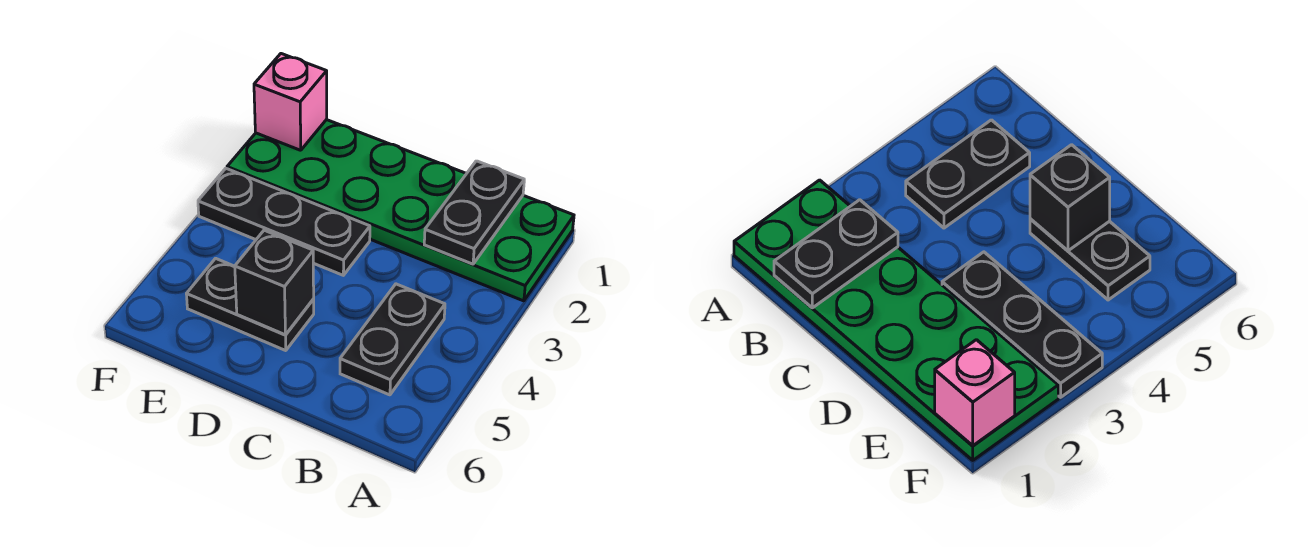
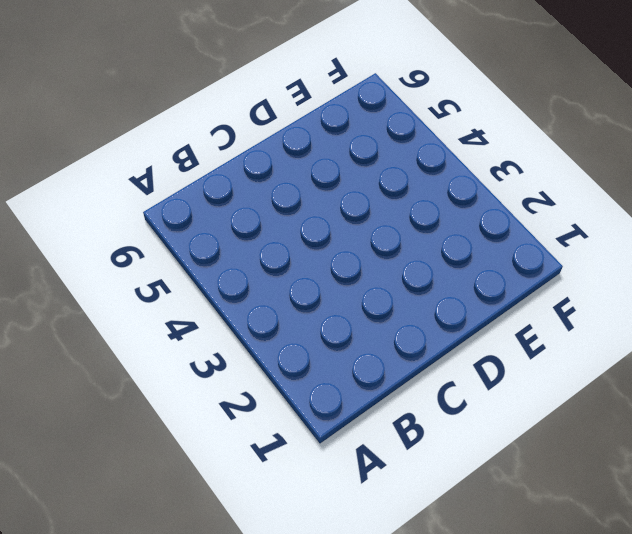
none -> green plate A1:F2 level 1
none -> black plate B4:B5 level 1

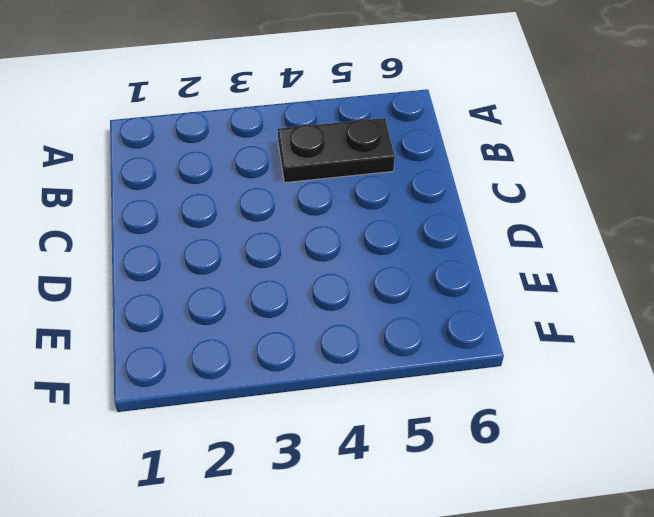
none -> green plate A1:F2 level 1
none -> black plate D3:F3 level 1

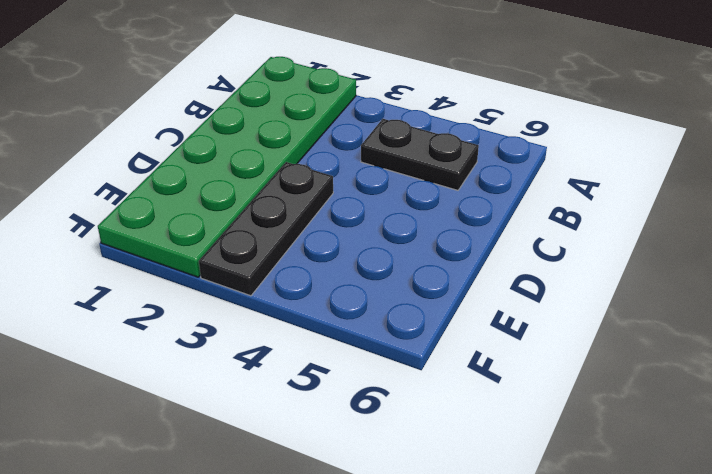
none -> black plate D5:E5 level 1
none -> black plate B1:B2 level 2

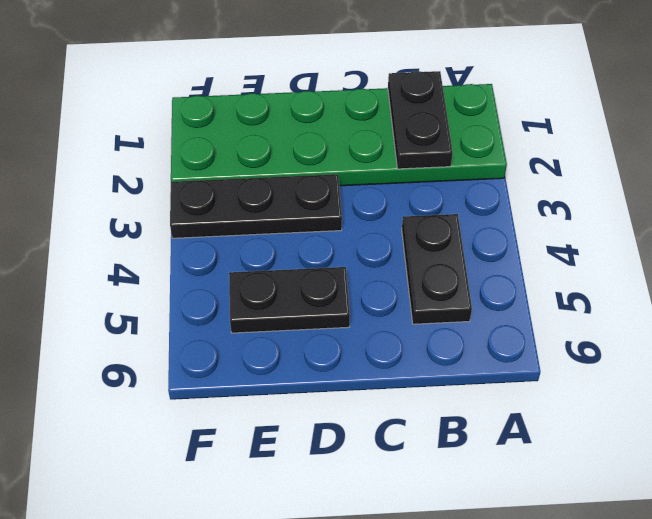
none -> black brick D5 level 2
none -> pink brick F1 level 2

